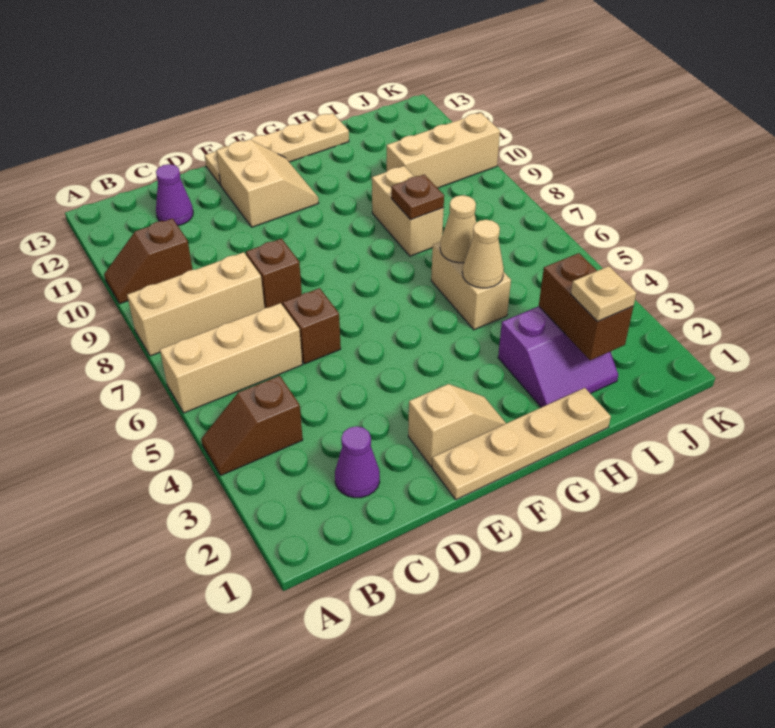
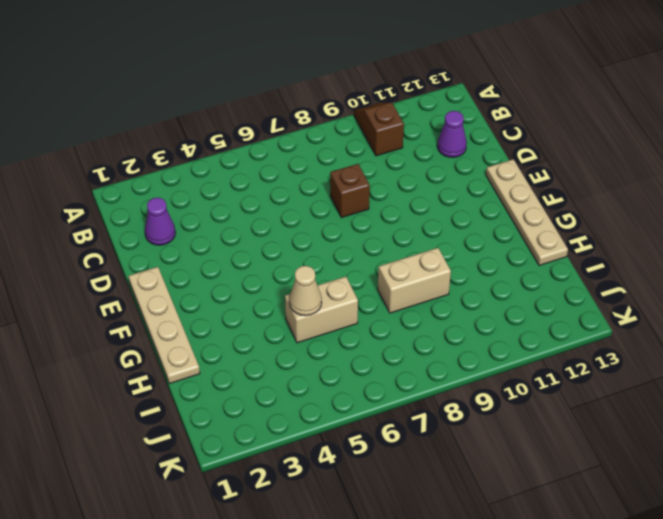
none -> brown slope A4:B4 level 1 top B
none -> tan brick A6:C6 level 1
none -> tan brick A8:C8 level 1

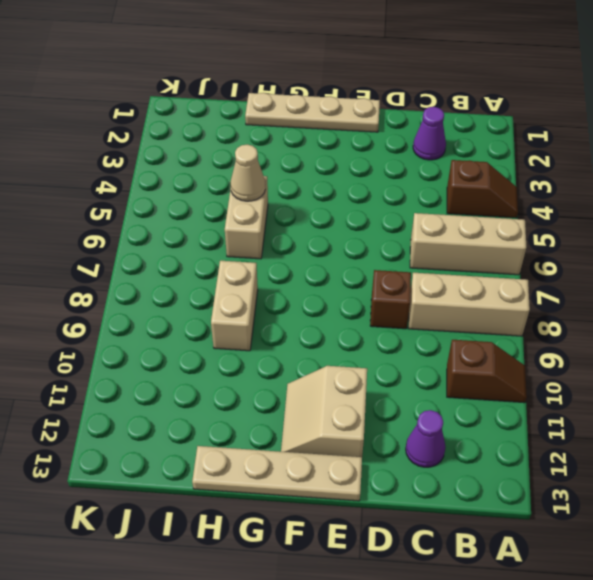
none -> brown brick D6 level 1
none -> tan slope E2:F2 level 1 top E
none -> purple slope H2:I3 level 1 top 3

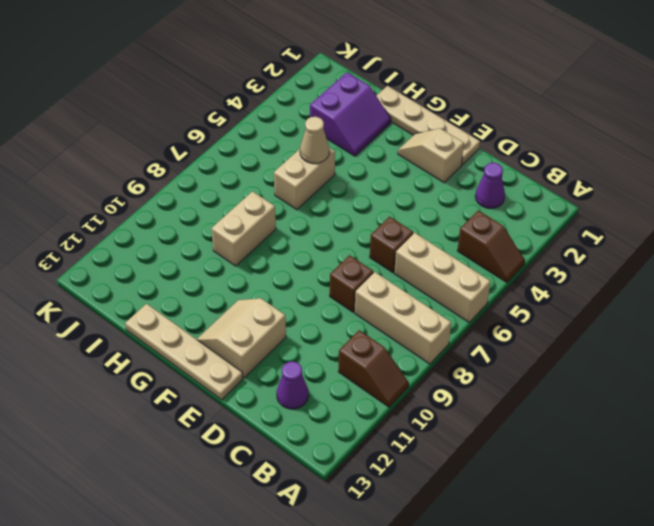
purple slope H2:I3 level 1 top I -> purple slope H2:I3 level 1 top 3
none -> tan brick I10:K10 level 1
none -> tan cone H6 level 2
none -> brown plate H8 level 2

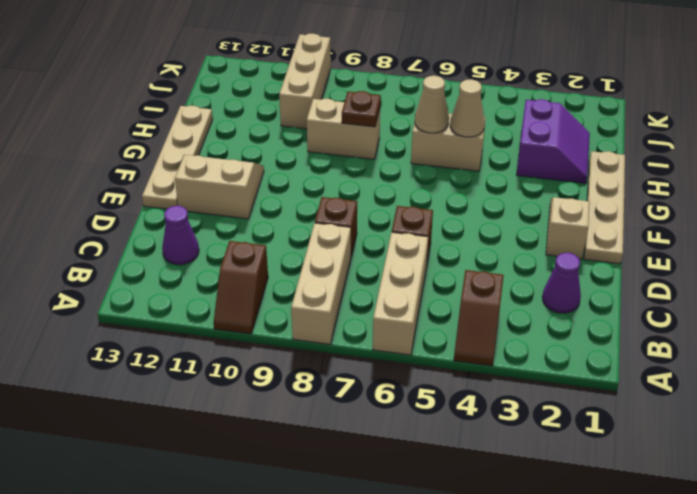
none -> brown brick I2:I3 level 2
none -> tan plate I2 level 3

